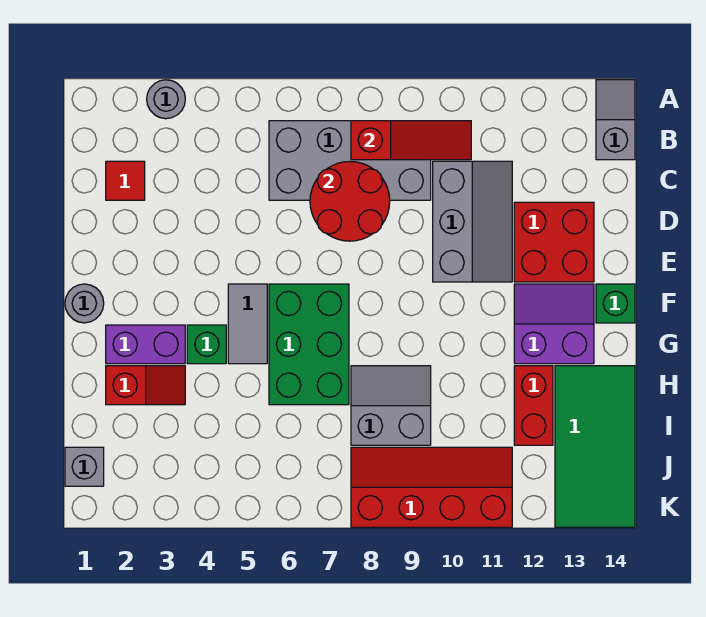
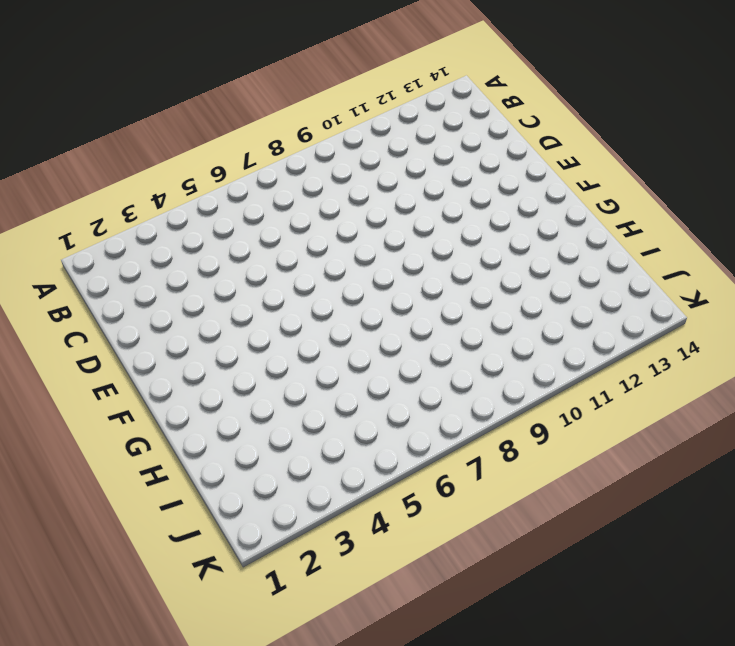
none -> grey round brick A3 level 1
none -> grey slope A14:B14 level 1 top B
none -> grey brick B6:C9 level 1

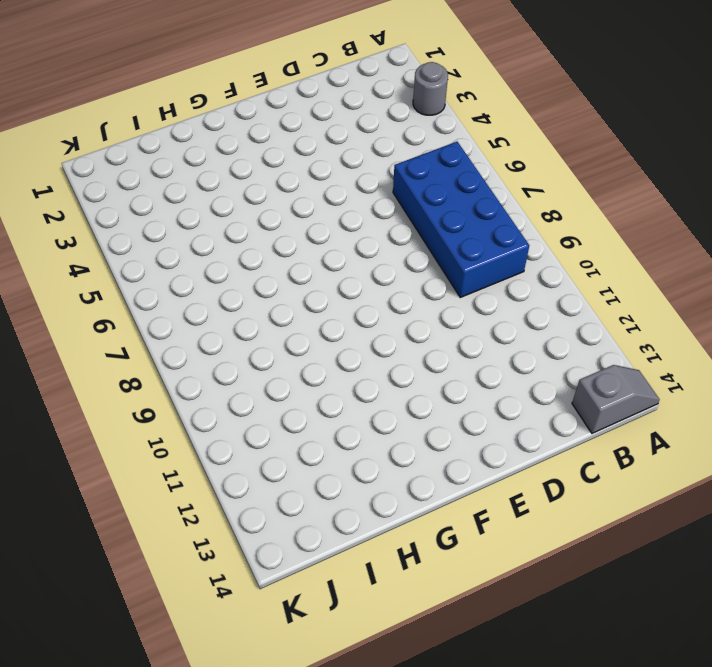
blue brick B6:C9 level 1 -> grey brick B6:C9 level 1
none -> red tile C2 level 1
none -> grey slope C10:E11 level 1 top 10
none -> red brick D12:E13 level 1

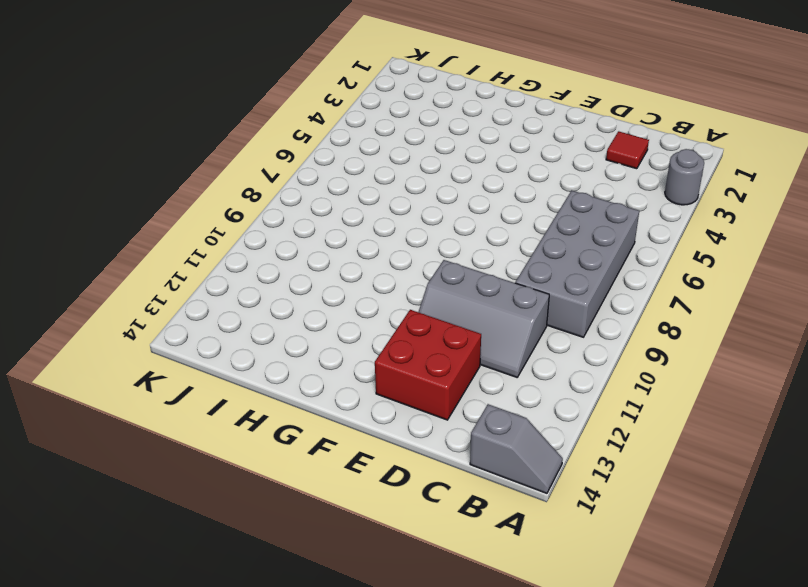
none -> grey round brick F1 level 1
none -> grey tile F5:G5 level 1
none -> green brick F6:H7 level 1

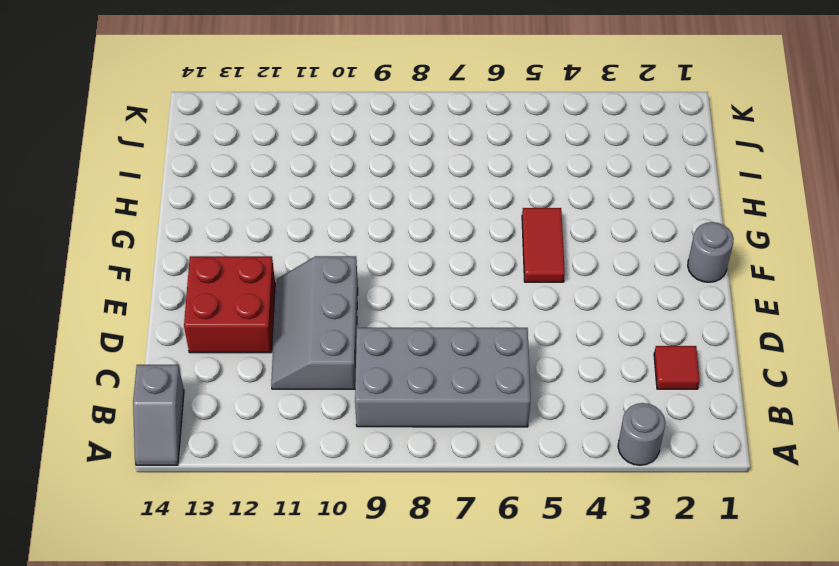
red tile F5:G5 level 1 -> grey tile F5:G5 level 1
none -> green brick F6:H7 level 1
none -> purple slope F12:G13 level 1 top G
none -> green brick F14 level 1

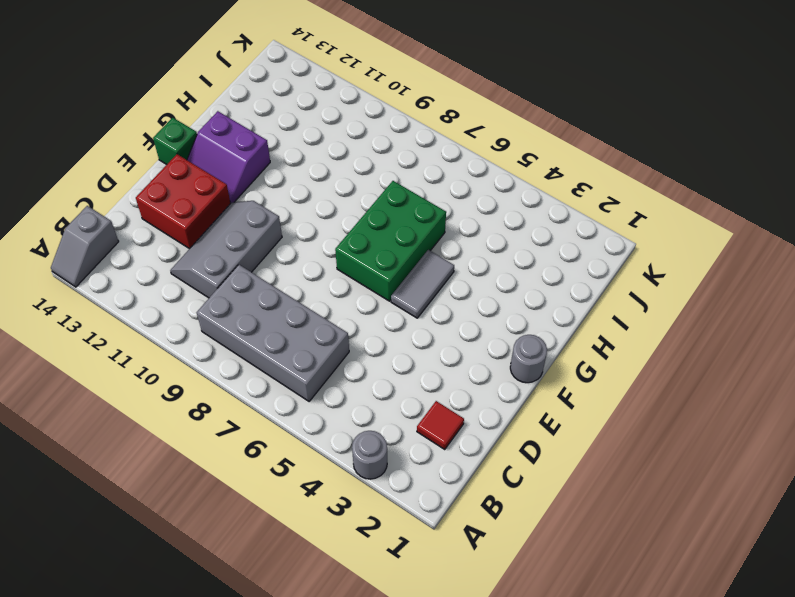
none -> purple brick G2:G3 level 1
none -> green brick G4 level 1
none -> red slope H2:H3 level 1 top 2

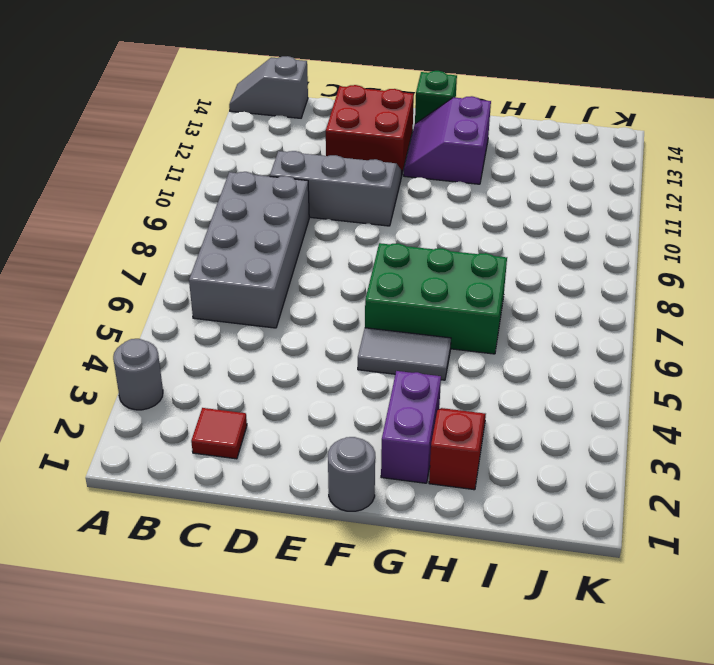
none -> green brick G4 level 1
none -> grey slope H8:I9 level 1 top I
none -> red brick H12:I12 level 1

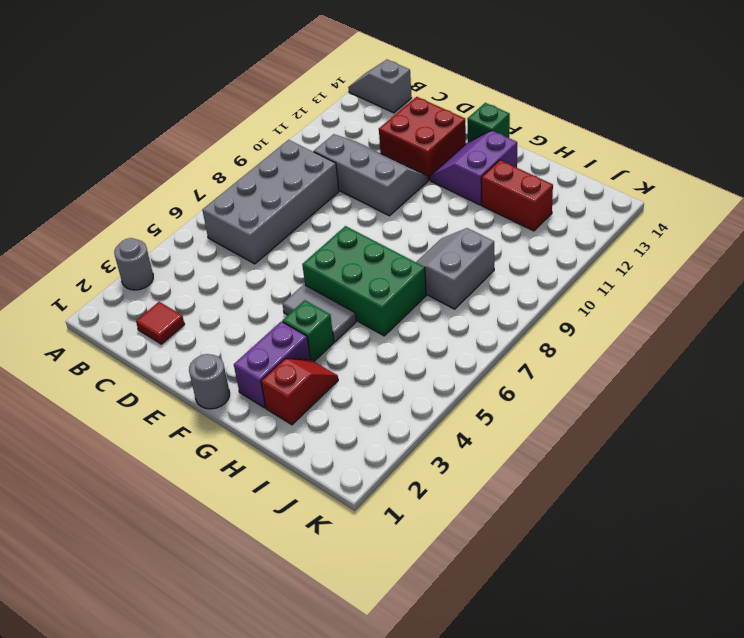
none -> green tile H13:K14 level 1
none -> grey brick J1 level 1
none -> red slope J8:K11 level 1 top K

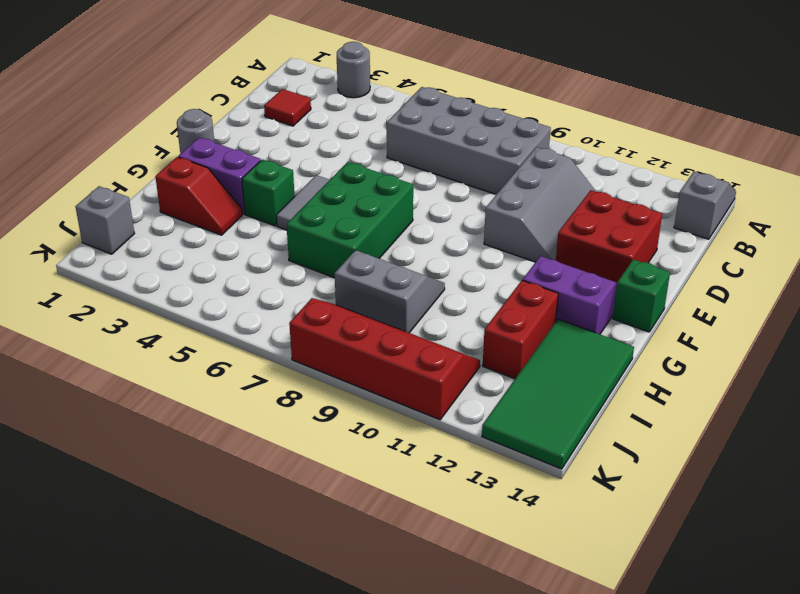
none -> red slope B8:B10 level 2 top 8
none -> red round brick C7:D8 level 2

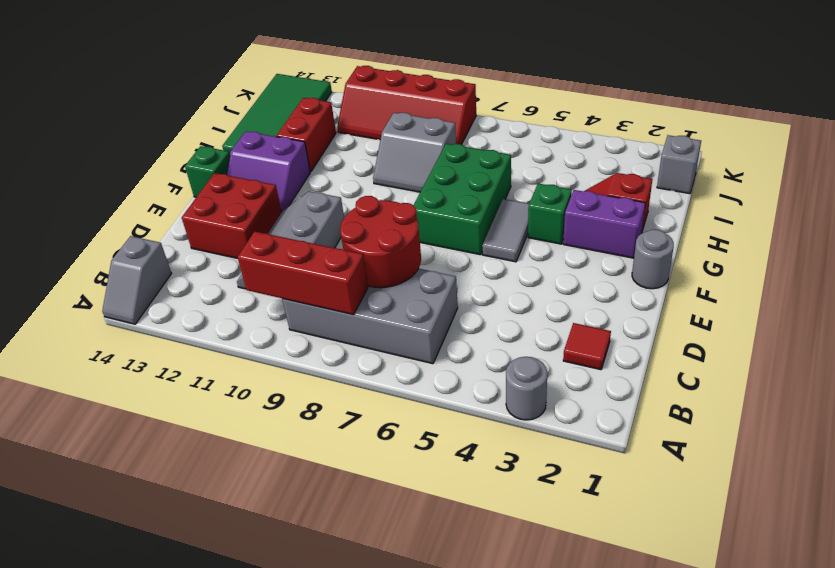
red brick B8:B10 level 2 -> red slope B8:B10 level 2 top 8

